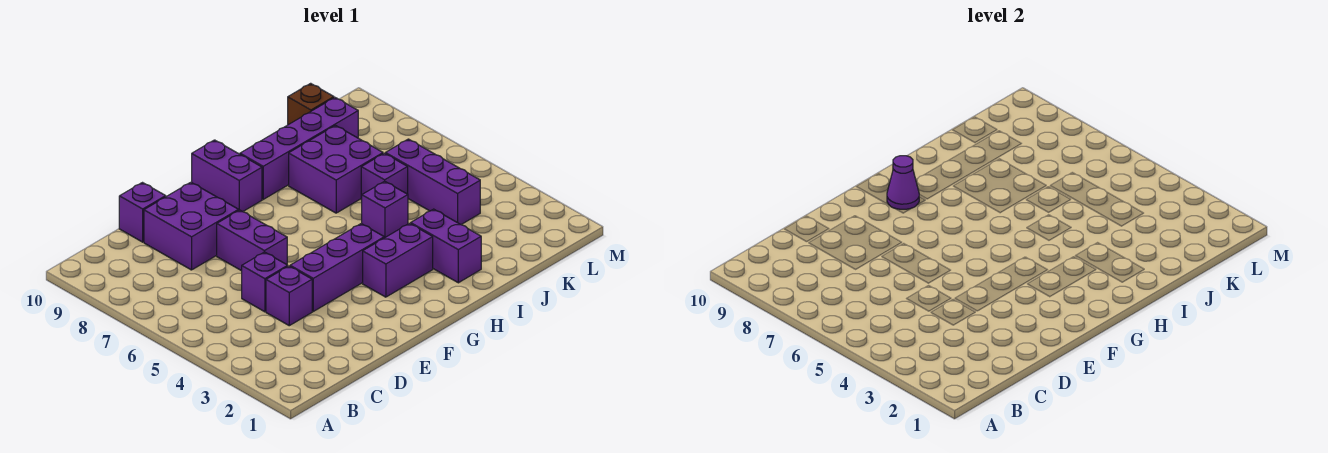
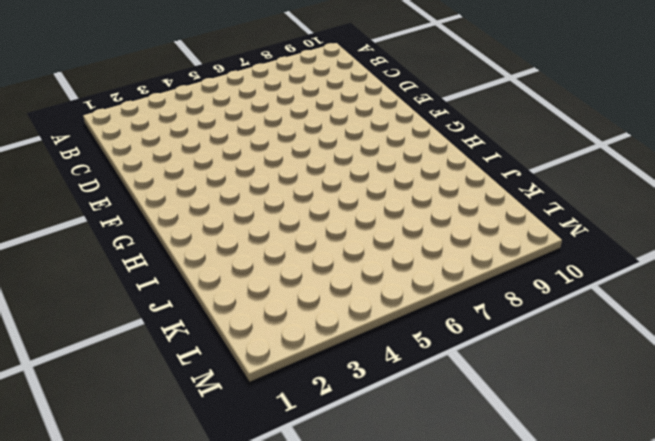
none -> purple brick D4 level 1
none -> purple brick D5 level 1
none -> purple brick D8:E9 level 1

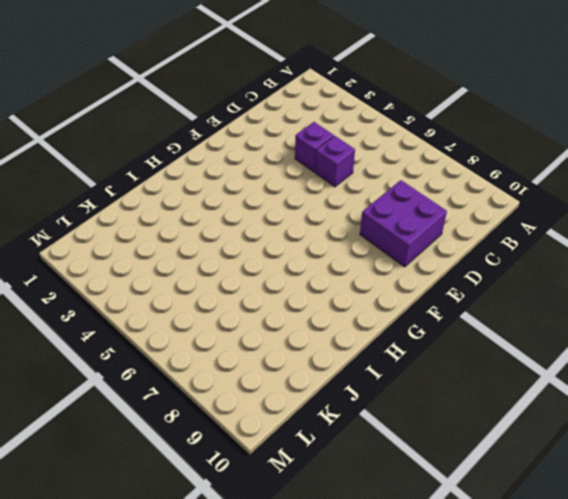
none -> purple brick D10 level 1
none -> purple brick E4:G4 level 1
none -> purple brick E6:E7 level 1

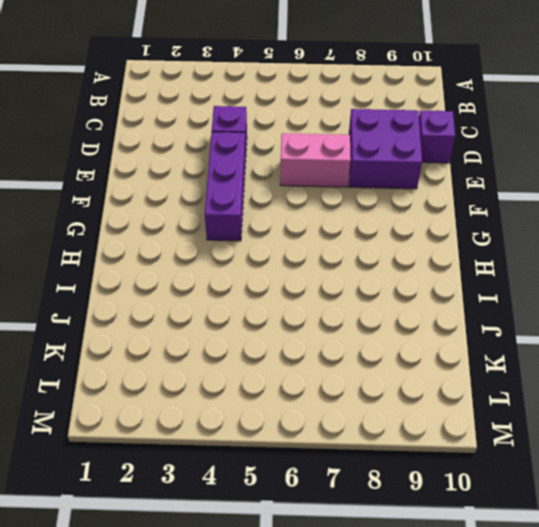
pink brick E6:E7 level 1 -> purple brick E6:E7 level 1
none -> purple brick D5 level 1
none -> purple brick G3:H3 level 1
none -> purple brick G9:G10 level 1

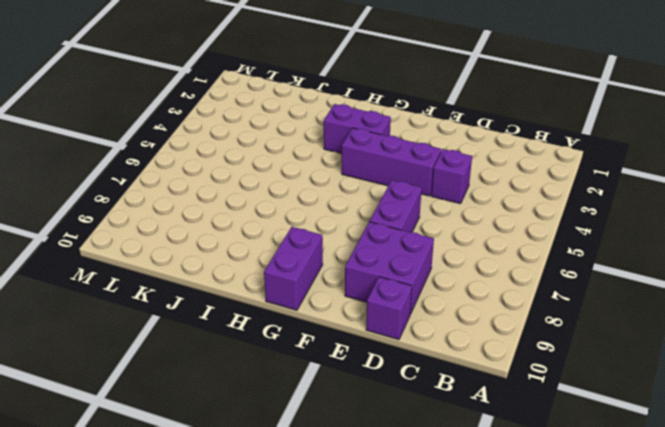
none -> purple brick D5 level 1
none -> purple brick H9:K9 level 1
none -> purple brick I2:I3 level 1

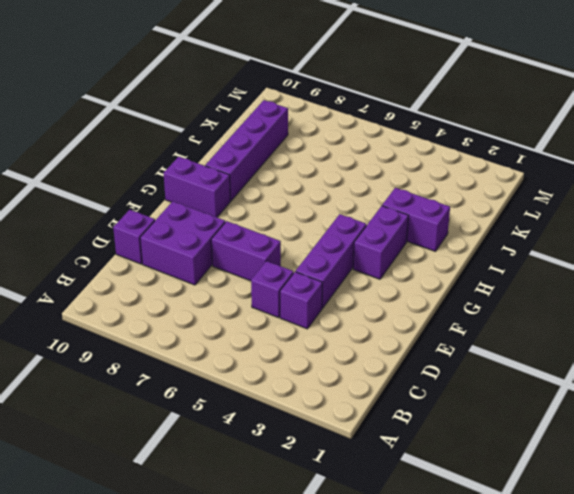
none -> purple brick I5 level 1
none -> purple brick I7:J8 level 1
none -> purple brick J6 level 1

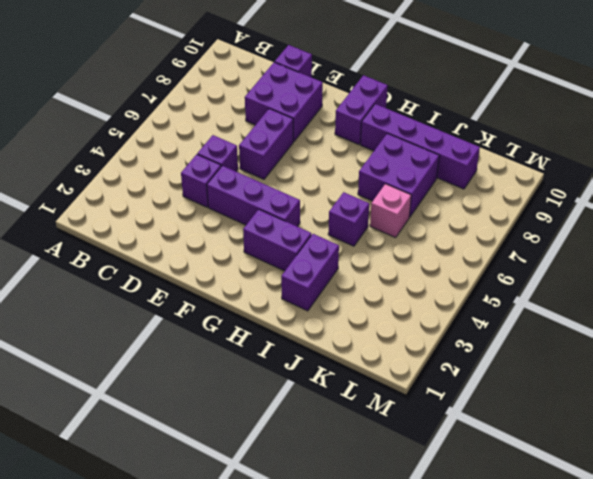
pink brick J6 level 1 -> purple brick J6 level 1
none -> purple brick K4:K6 level 1
none -> brown brick K10 level 1
none -> purple cone G9 level 2

